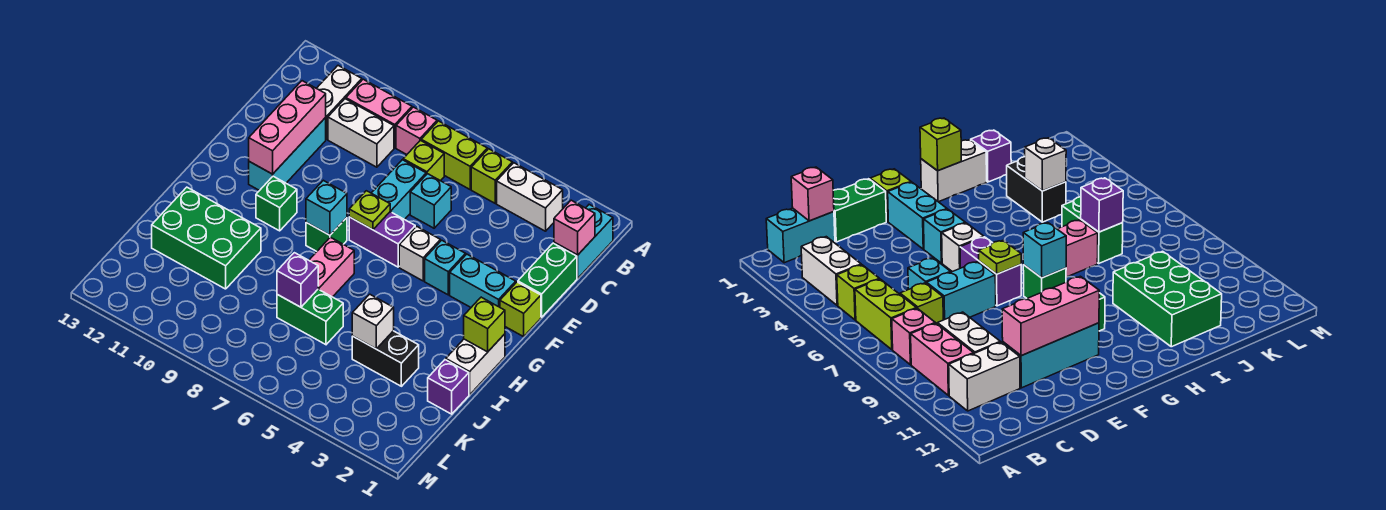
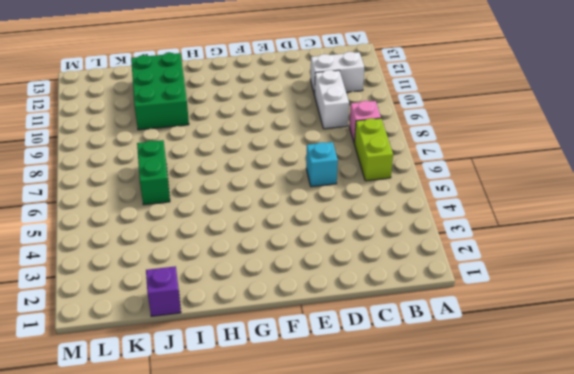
none -> cyan brick B1:C1 level 1
none -> white brick B3:B4 level 1
none -> lime brick B5 level 1
none -> pink brick B9:B10 level 1

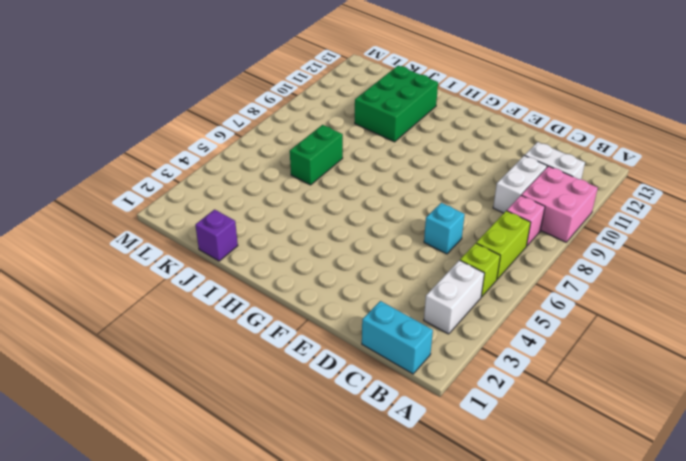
pink brick A9:B10 level 1 -> pink brick B9:B10 level 1
none -> lime brick C7 level 1
none -> green brick D1:E1 level 1
none -> cyan brick D7:E7 level 1
none -> cyan brick D11:F11 level 1

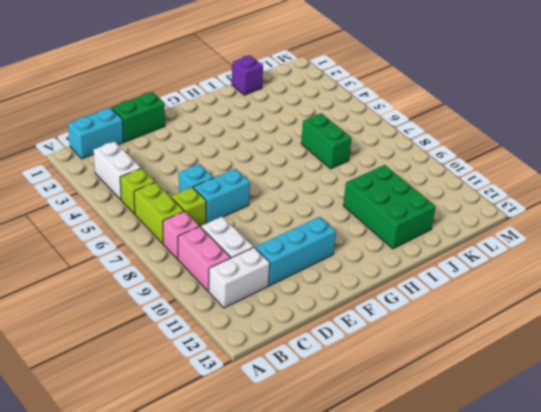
none -> lime brick F1 level 1
none -> cyan brick F2:F3 level 1
none -> cyan brick F4 level 1
none -> white brick F5 level 1

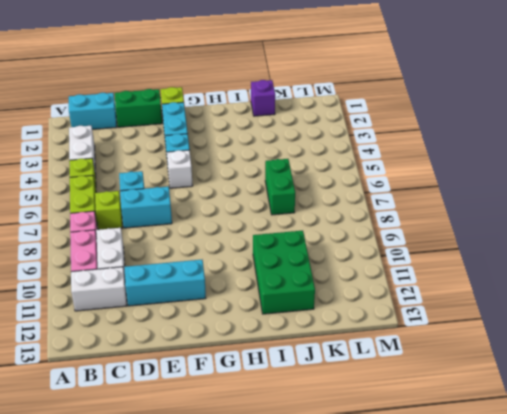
none -> purple brick F6:F7 level 1
none -> green brick G8 level 1
none -> green brick G10 level 1
none -> white brick H1:I1 level 1

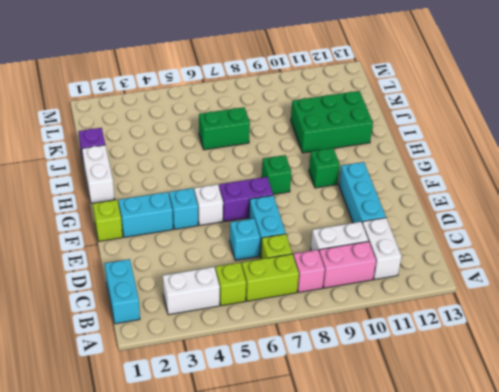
none -> green brick D1:E1 level 1
none -> pink brick H7:I7 level 1
none -> black brick J3:J4 level 1
none -> pink brick C1 level 2

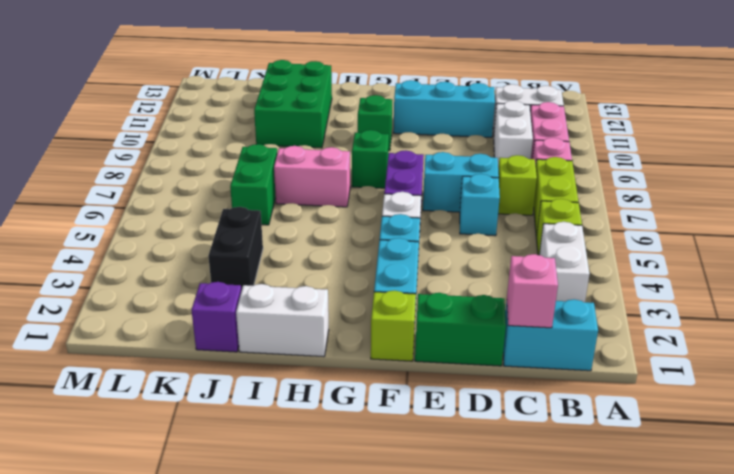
none -> pink brick D11:F11 level 2
none -> lime plate F7 level 2
none -> cyan brick G8 level 2
none -> lime brick H1 level 2

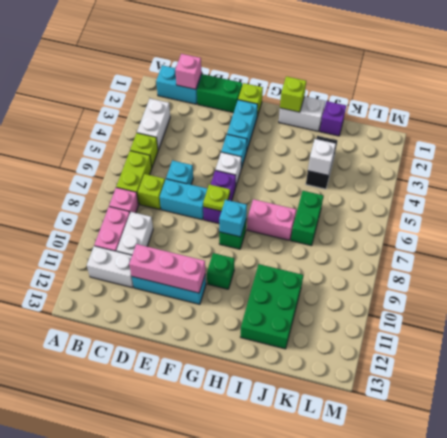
none -> purple brick J7 level 2

